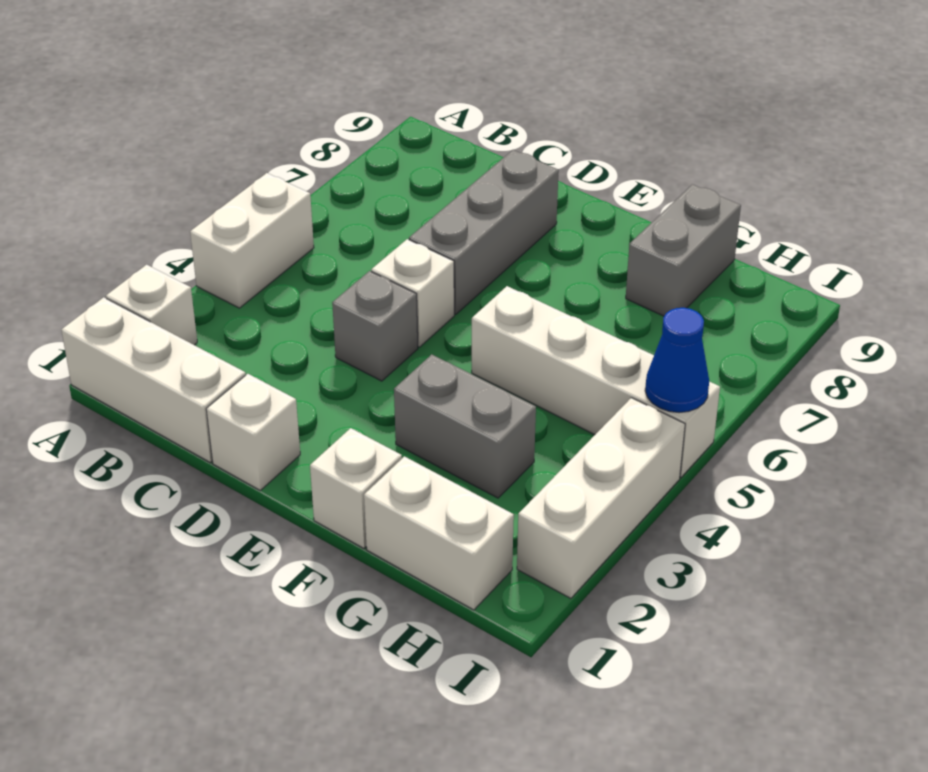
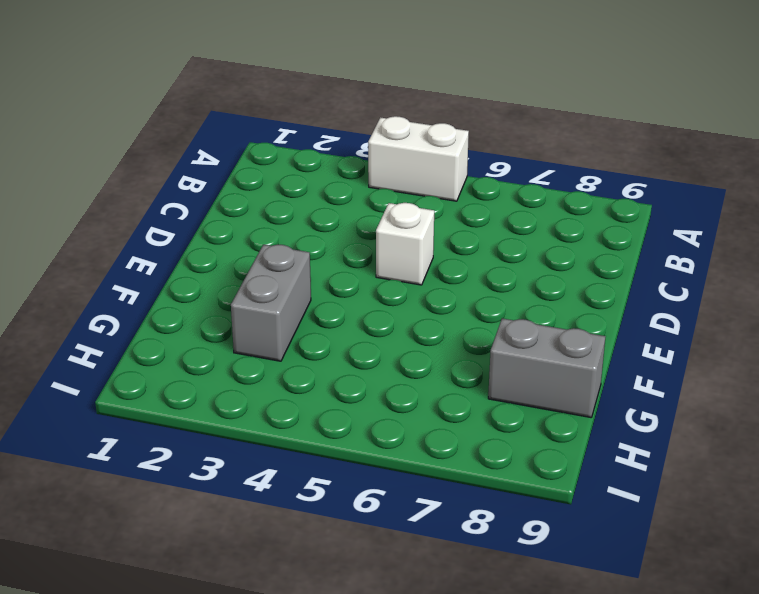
none -> white brick A1:C1 level 1
none -> white brick A2 level 1
none -> white brick D1 level 1

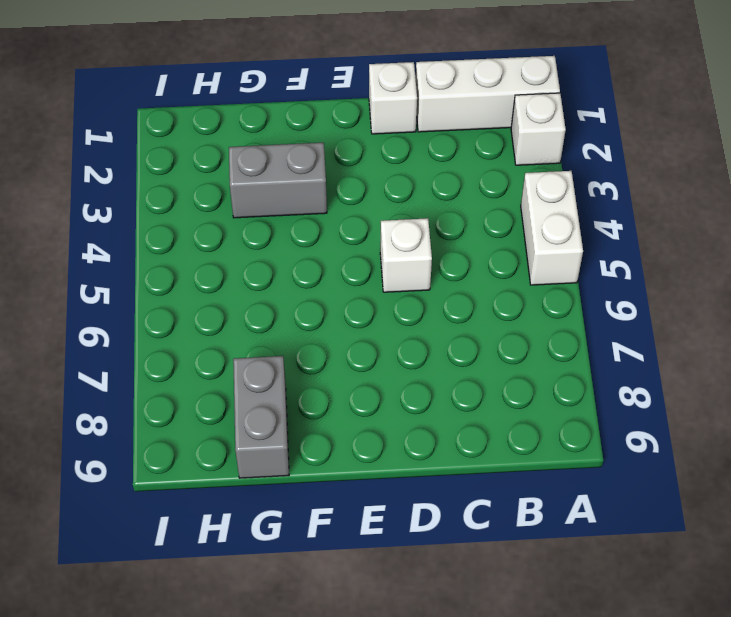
none -> grey brick D4 level 1
none -> grey brick D6:D8 level 1
none -> white brick F1 level 1

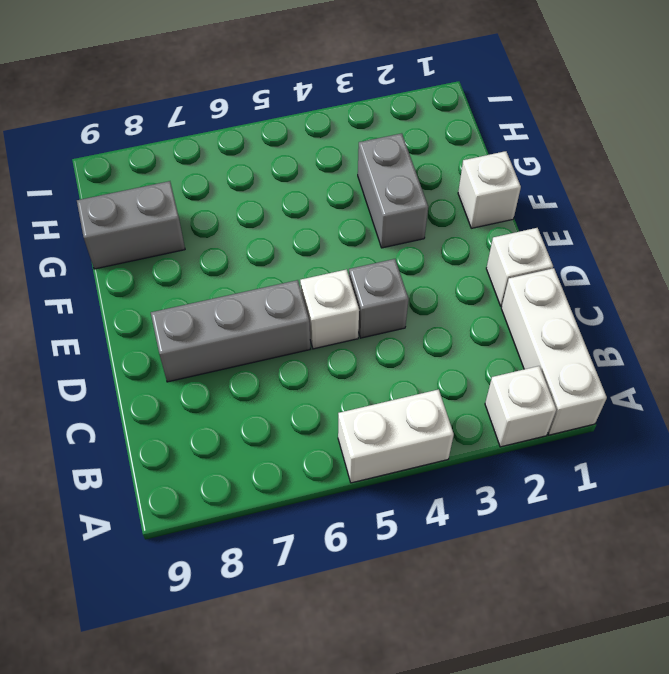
none -> white brick F5:I5 level 1
none -> white brick G1:H1 level 1
none -> white brick I2:I4 level 1

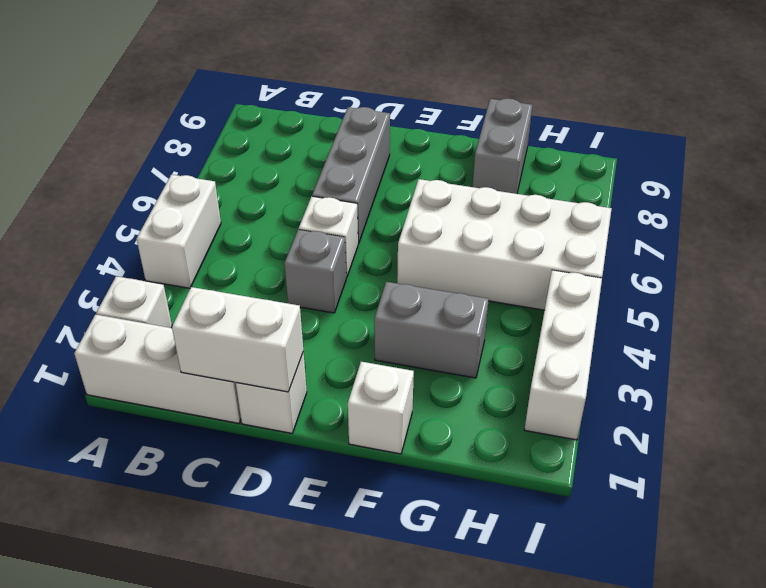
white brick C1:D1 level 2 -> white brick G1:H1 level 1
white brick F5:I6 level 1 -> white brick F5:I5 level 1
none -> blue cone I5 level 2

